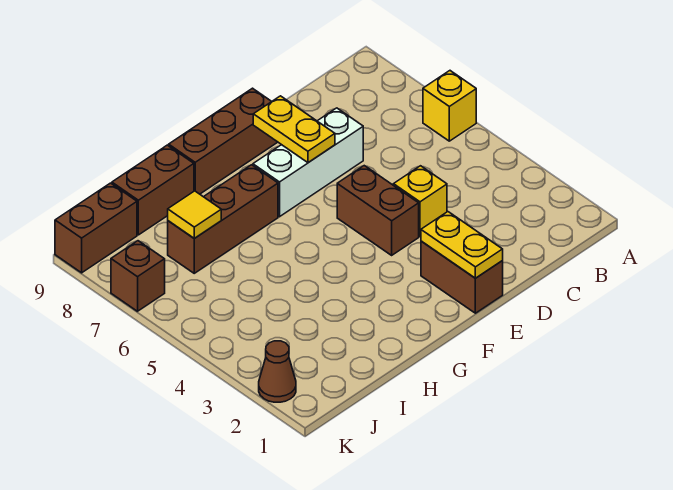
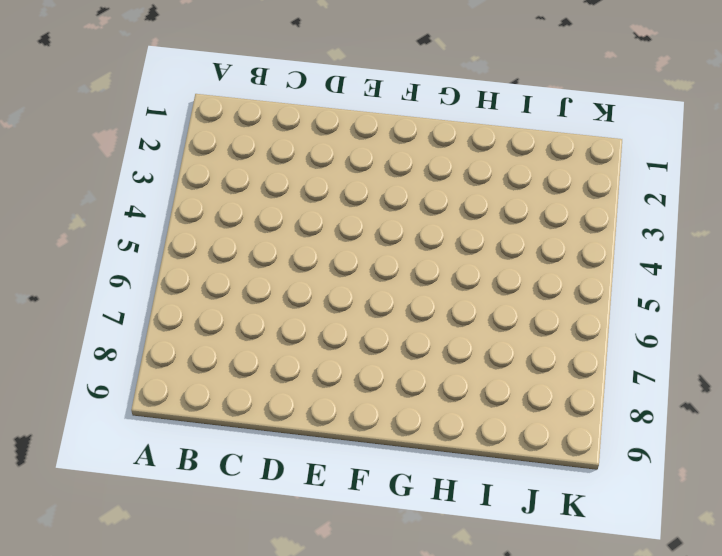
none -> yellow brick A6 level 1
none -> yellow brick D4 level 1
none -> white brick D7:F7 level 1

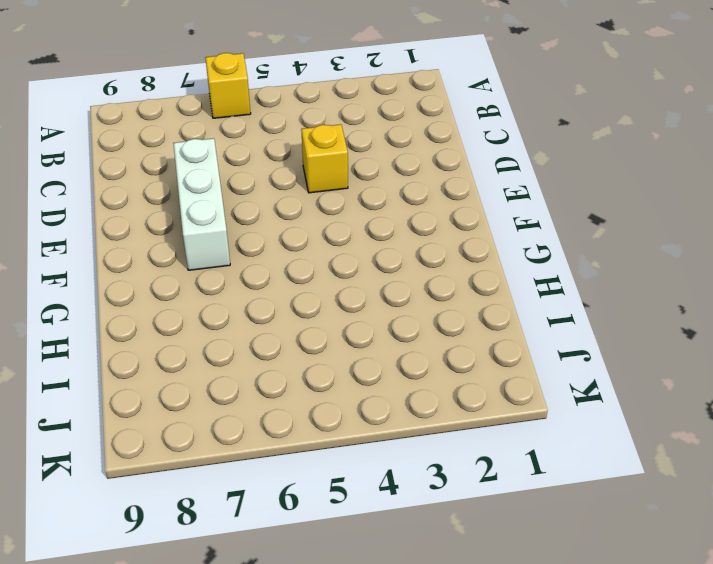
none -> brown brick E1:E2 level 1
none -> brown brick E4:E5 level 1
none -> brown brick E9:G9 level 1

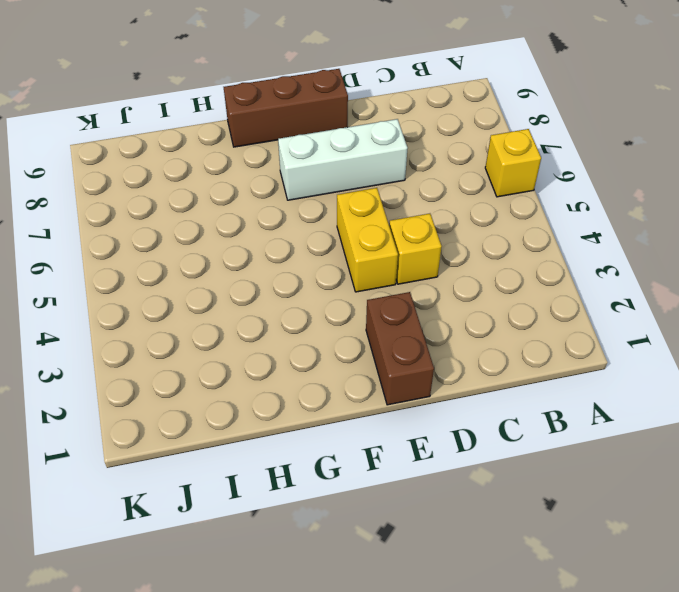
yellow brick E4:E5 level 1 -> brown brick E4:E5 level 1
none -> brown brick G7:I7 level 1
none -> brown brick H9:I9 level 1
none -> brown brick J9:K9 level 1

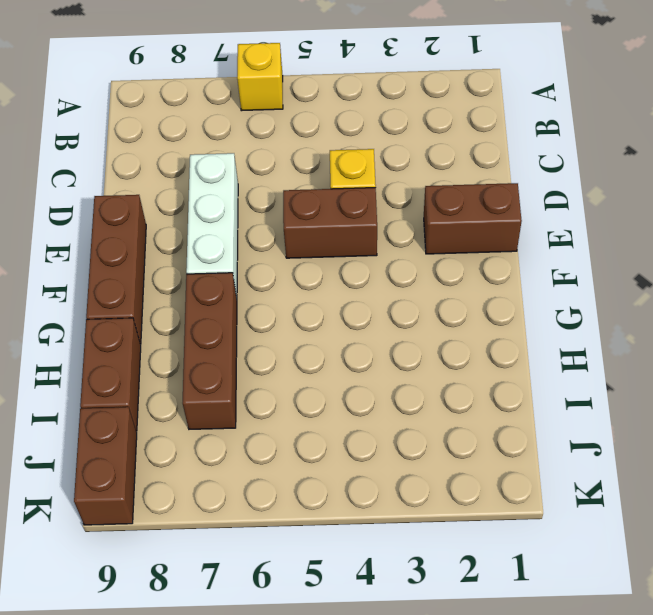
none -> brown cone K2 level 1
none -> brown brick K7 level 1
none -> yellow plate E1:E2 level 2

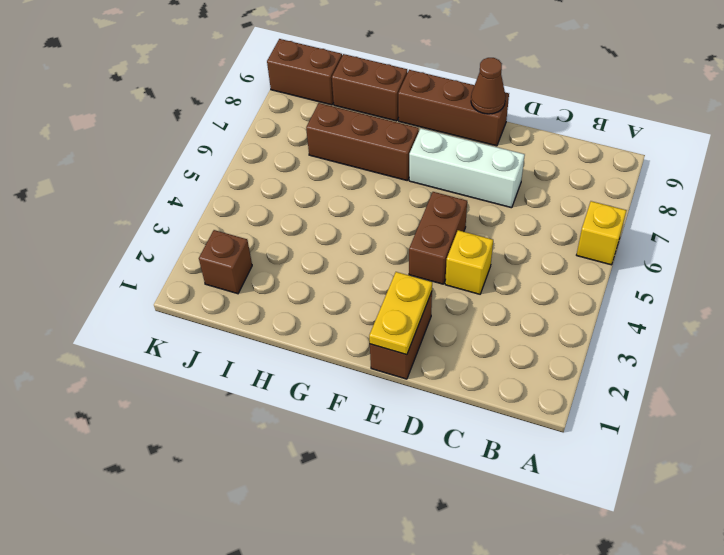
brown cone E9 level 2 -> brown cone K2 level 1
brown brick J2 level 1 -> brown brick K7 level 1
none -> yellow plate E7:E8 level 2
none -> yellow tile I7 level 2

